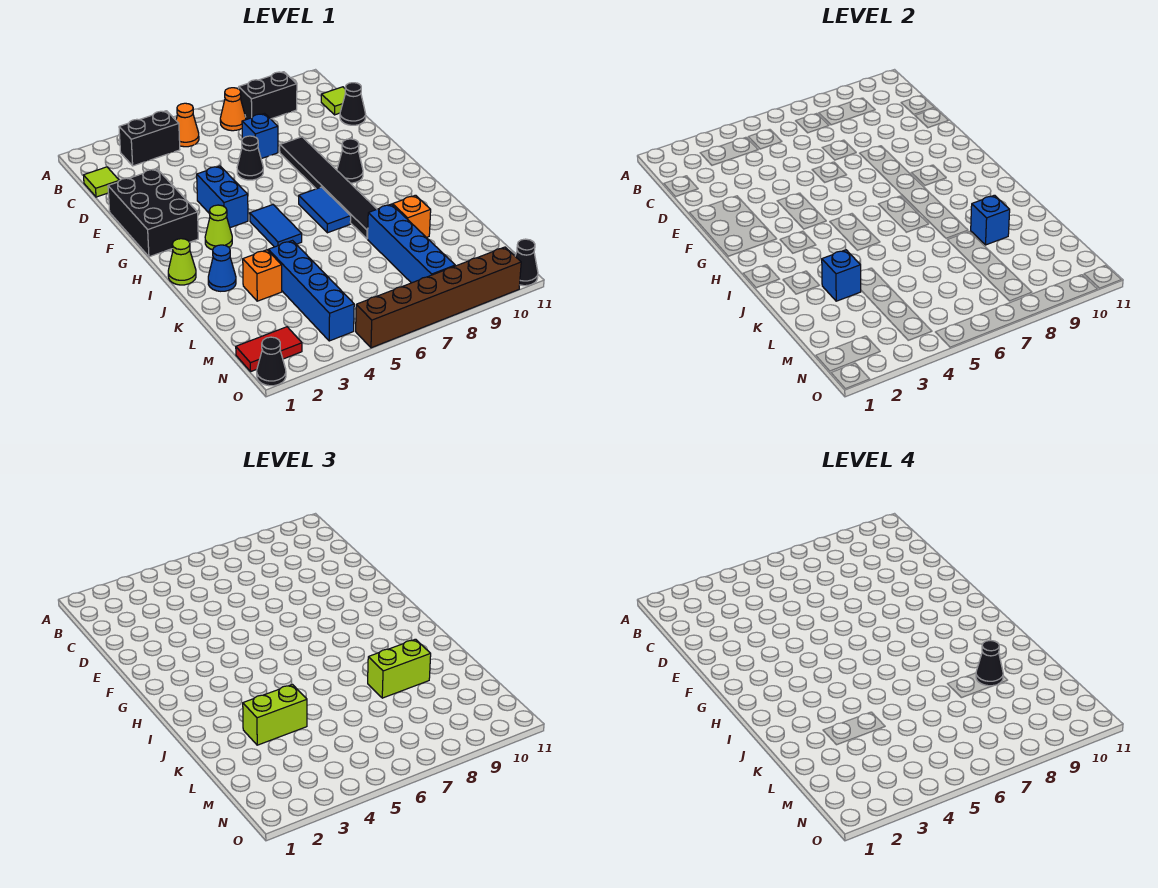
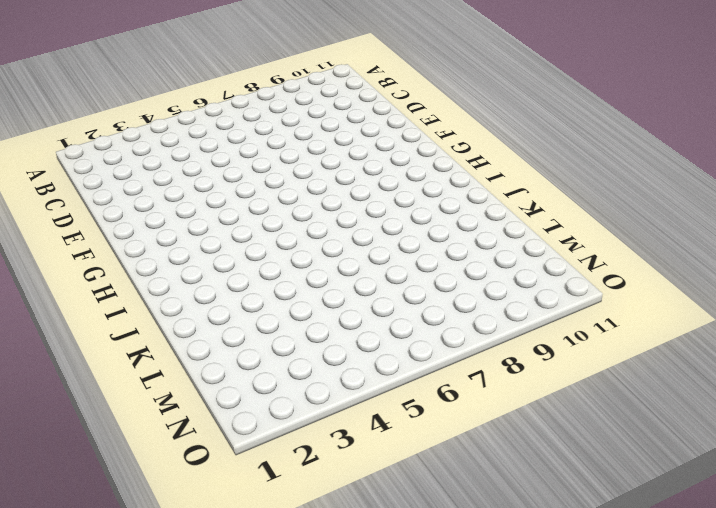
none -> black brick B3:B4 level 1
none -> orange cone B5 level 1
none -> orange cone B7 level 1
none -> black brick B8:B9 level 1

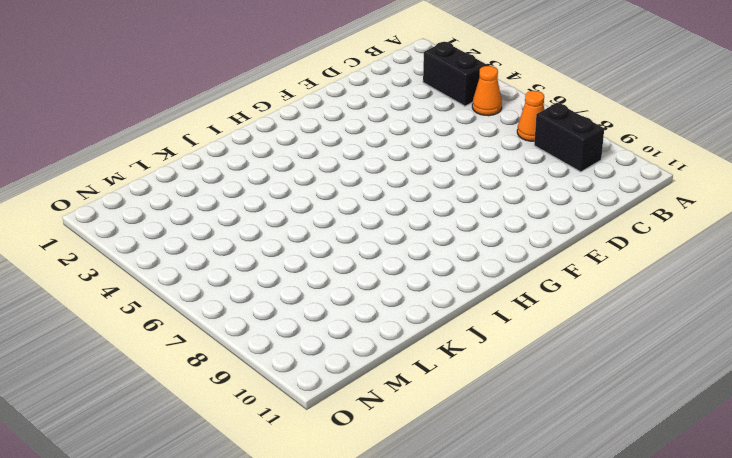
none -> lime tile C1 level 1
none -> lime tile C11 level 1
none -> blue brick D7 level 1
none -> black cone D11 level 1

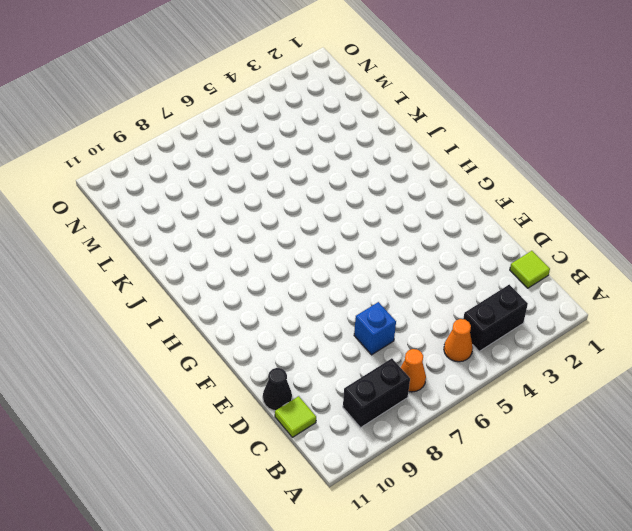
none -> black brick E1:G2 level 1
none -> black cone E6 level 1
none -> black tile E8:J8 level 1
none -> blue brick F4:G4 level 1

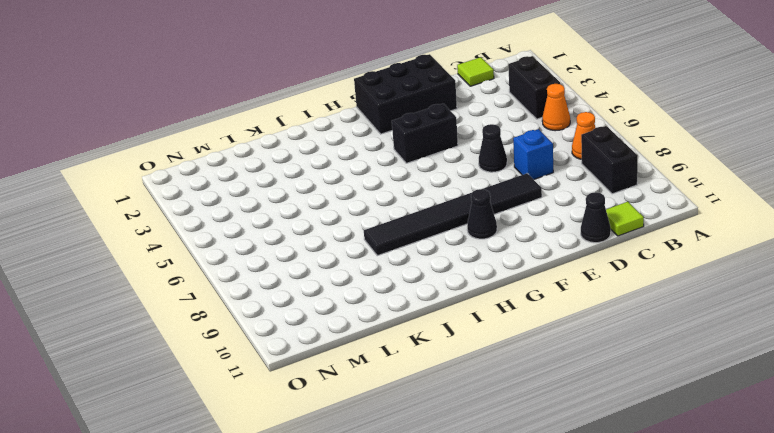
black brick F4:G4 level 1 -> blue brick F4:G4 level 1
none -> lime cone H3 level 1
none -> blue tile H5:I5 level 1
none -> blue tile H7:I7 level 1
none -> lime cone I1 level 1

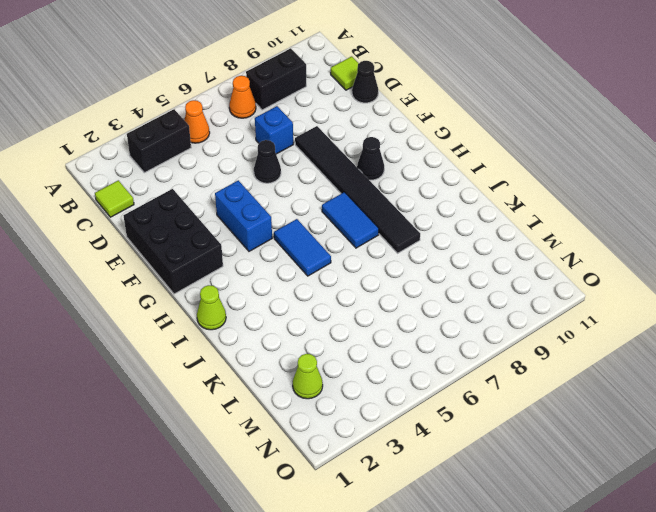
lime cone M2 level 1 -> lime cone H3 level 1
none -> blue cone J2 level 1
none -> orange brick K3 level 1
none -> blue brick K4:N4 level 1
none -> blue brick K8:N8 level 1

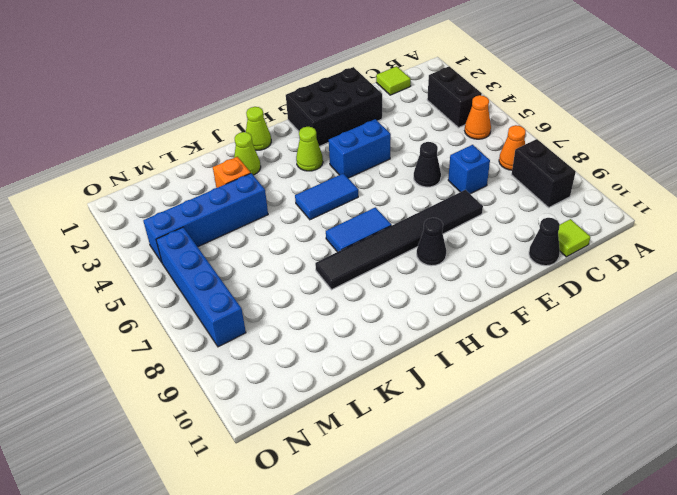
lime cone J2 level 1 -> blue cone J2 level 1
blue brick N5:N8 level 1 -> blue brick K8:N8 level 1
none -> orange brick K9 level 1
none -> red tile N1:N2 level 1
none -> black cone O1 level 1
none -> brown brick O5:O10 level 1

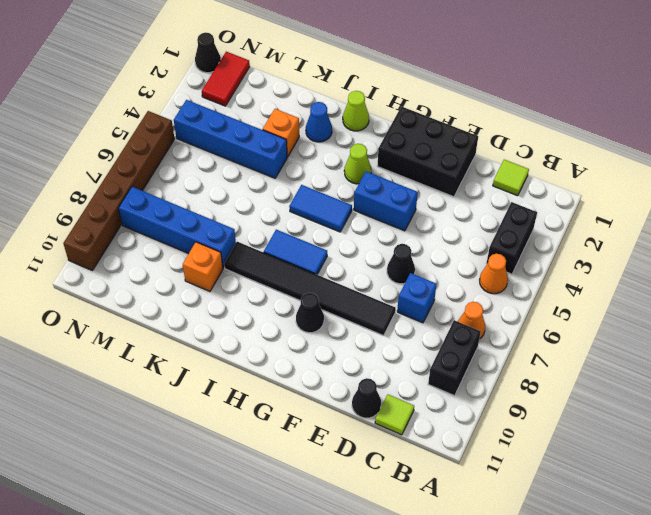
none -> black cone O11 level 1
none -> blue brick K3 level 2
none -> blue brick K9 level 2
none -> lime brick K3:K4 level 3

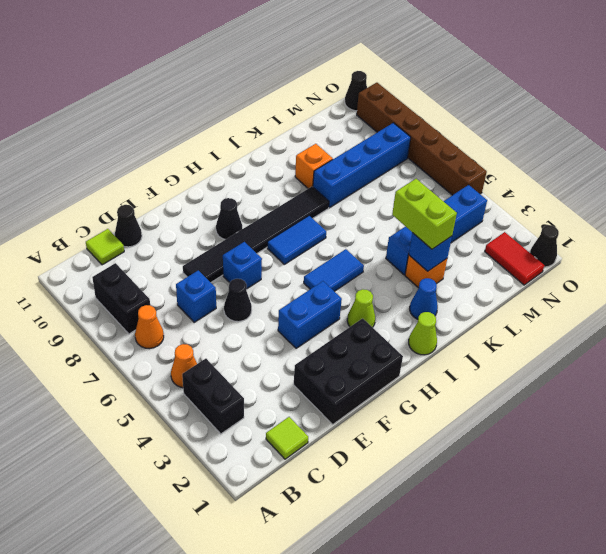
blue brick F7 level 1 -> blue brick K9 level 2
none -> lime brick K8:K9 level 3
none -> black cone K9 level 4

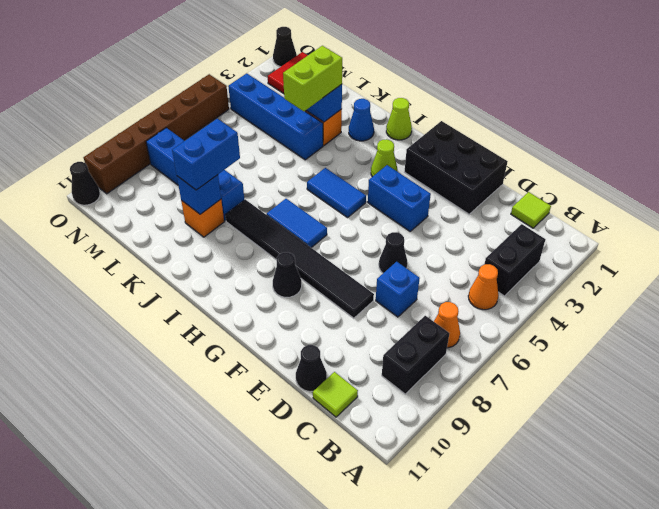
blue brick K8:K9 level 3 -> lime brick K8:K9 level 3
none -> black cone K9 level 4

